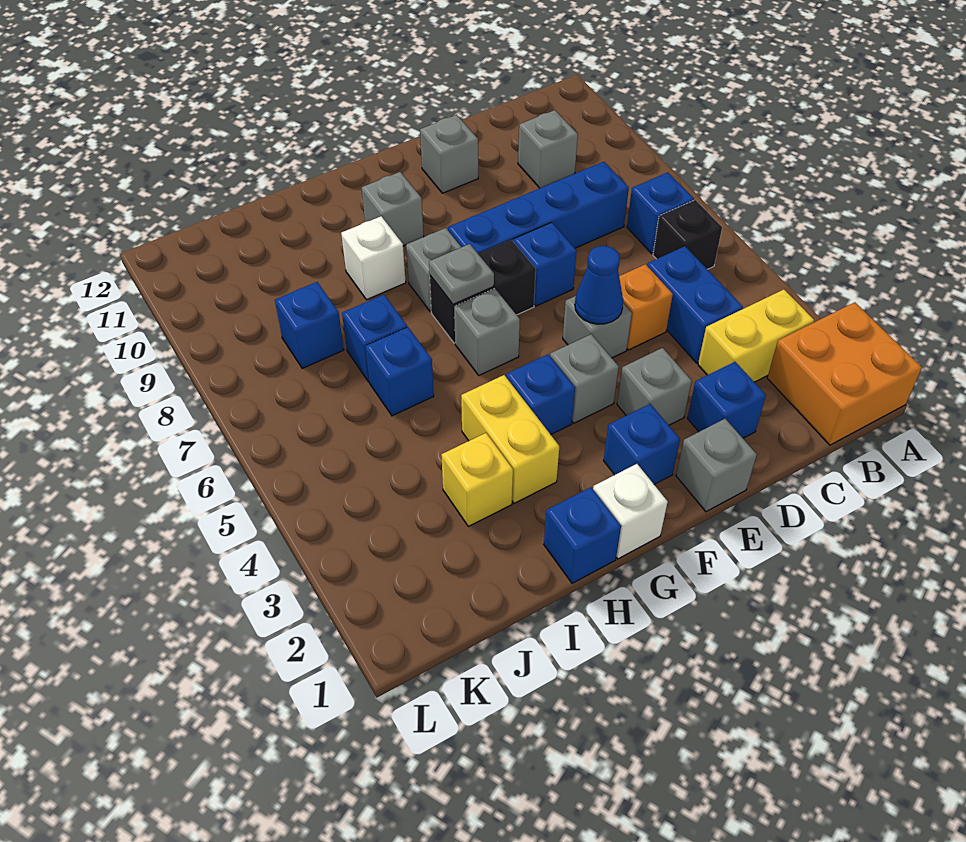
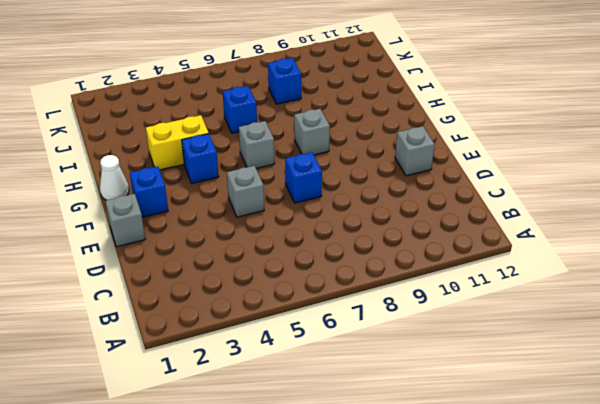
white cone G1 level 1 -> white brick G1 level 1
none -> orange brick A1:B2 level 1
none -> yellow brick B3:C3 level 1
none -> black brick B6 level 1
none -> blue brick B7 level 1

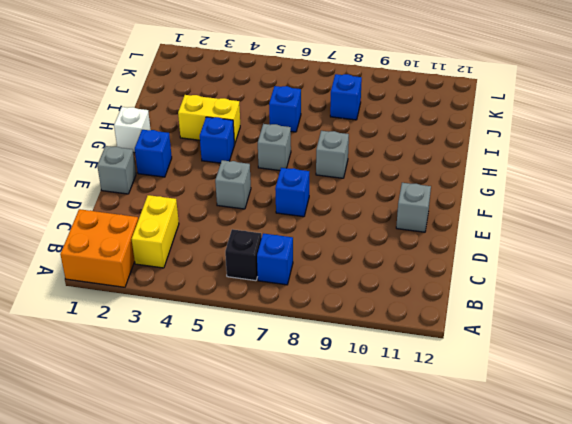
none -> blue brick C4:C5 level 1
none -> blue brick C8:F8 level 1
none -> grey brick C10 level 1
none -> blue brick D2 level 1

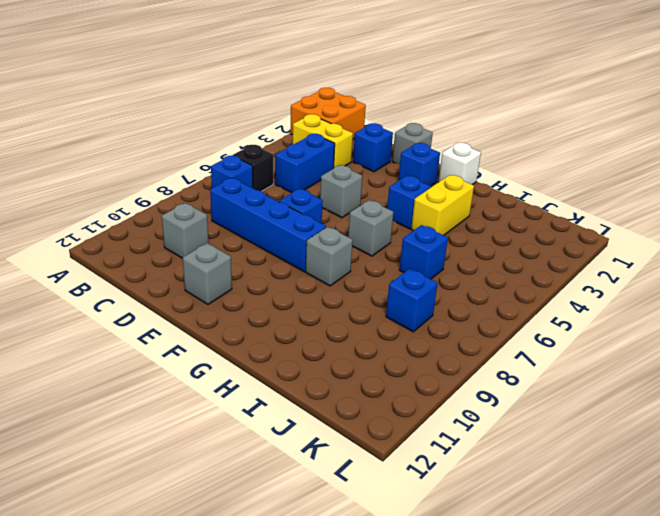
none -> orange brick D5 level 1
none -> grey brick E3 level 1
none -> grey brick F4 level 1
none -> black brick F7:G7 level 1

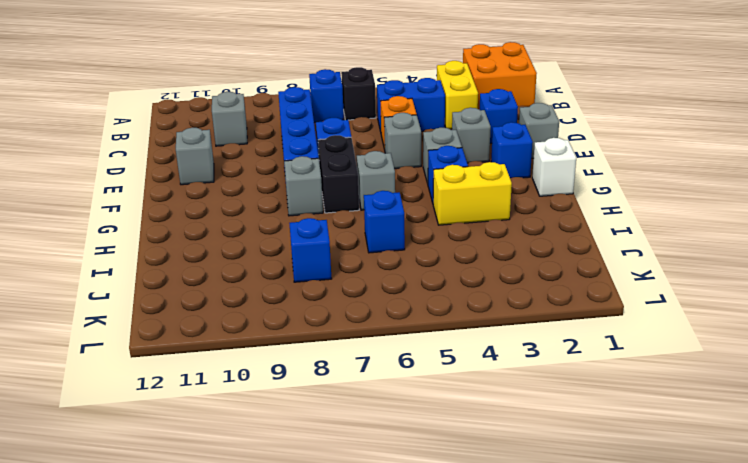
none -> grey brick G10 level 1
none -> blue brick H1 level 1
none -> white brick H9 level 1
none -> yellow brick I3 level 1

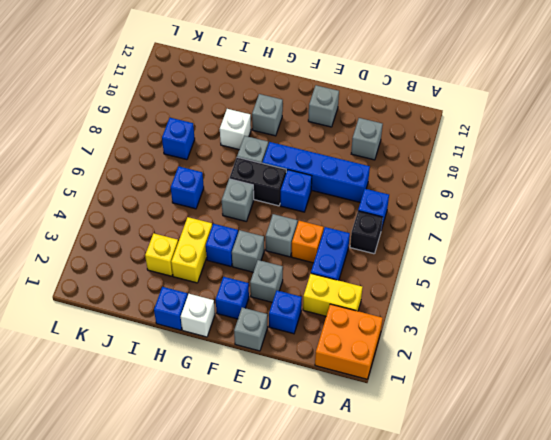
none -> blue brick I7 level 1
none -> blue cone E5 level 2
none -> grey plate G7 level 2

